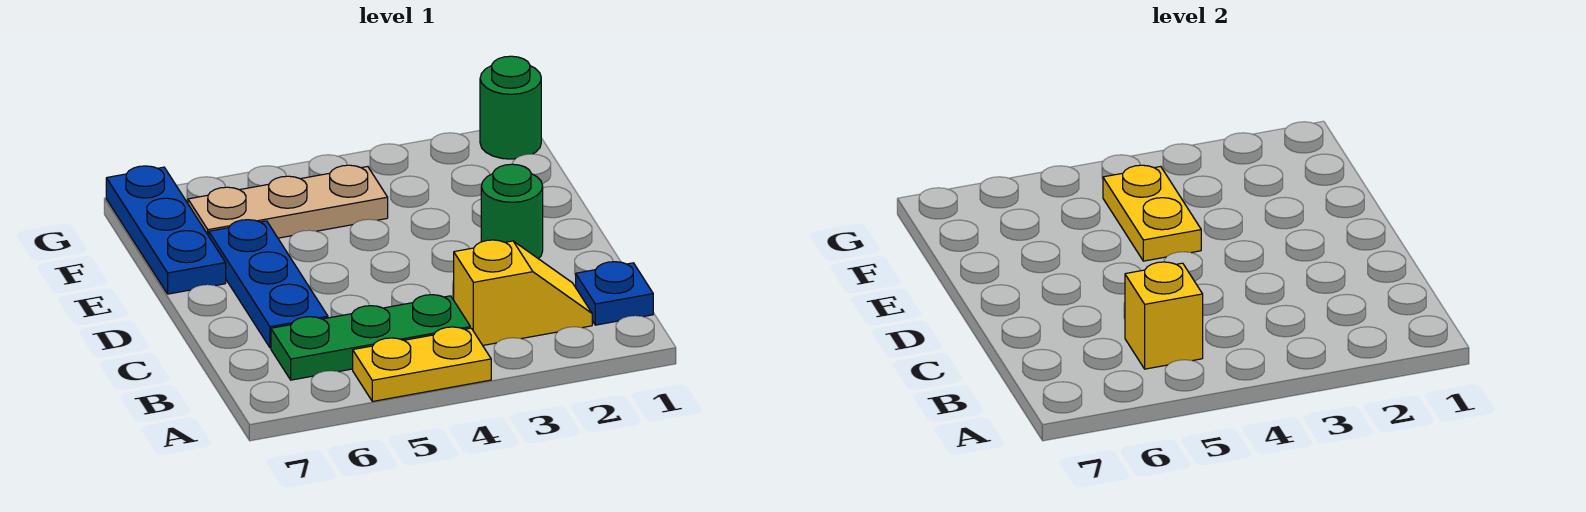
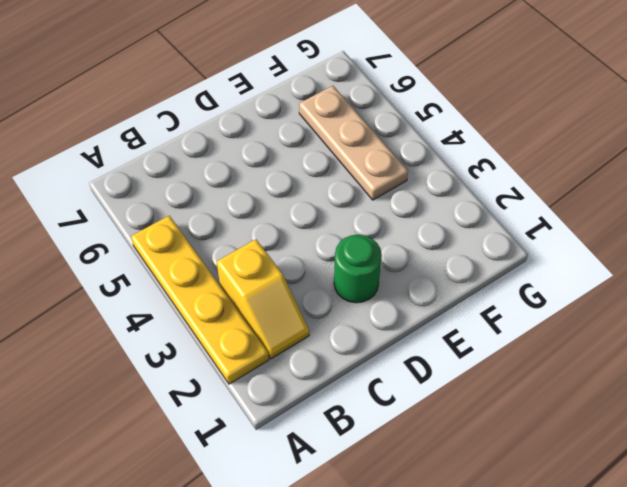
yellow plate A2:A5 level 1 -> yellow plate A4:A5 level 1
none -> blue plate B1 level 1
none -> green plate B4:B6 level 1

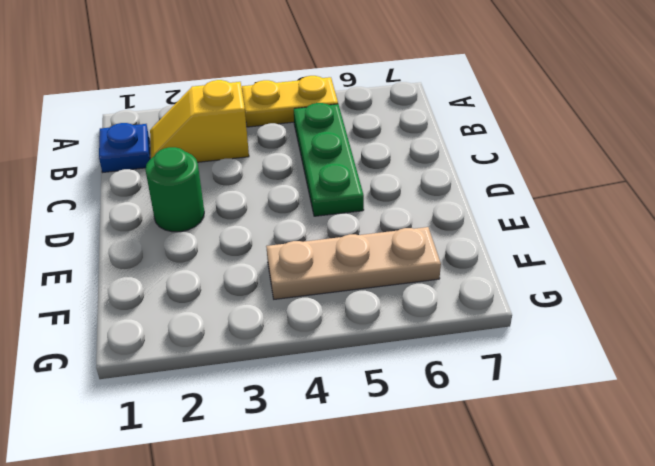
green plate B5:D5 level 1 -> green plate B4:B6 level 1
none -> blue plate C6:E6 level 1
none -> blue plate E7:G7 level 1

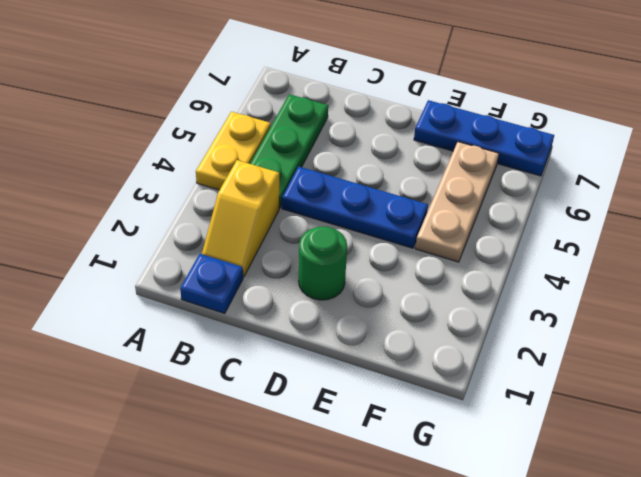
blue plate C4:E4 level 1 -> blue plate C6:E6 level 1
none -> green round brick G1 level 1
none -> yellow brick B5 level 2

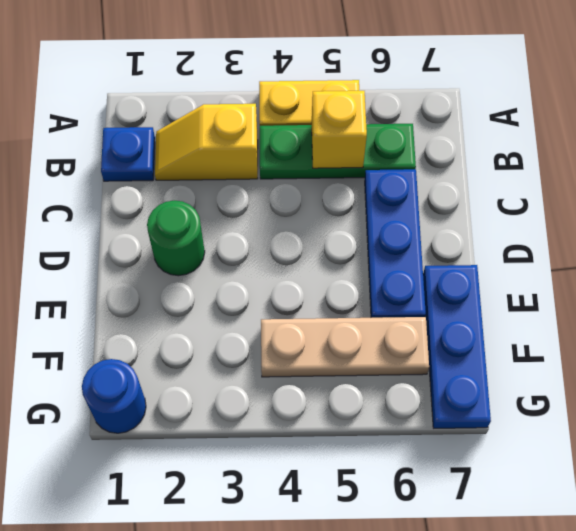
blue round brick G1 level 1 -> green round brick G1 level 1
none -> yellow plate E4:F4 level 2

